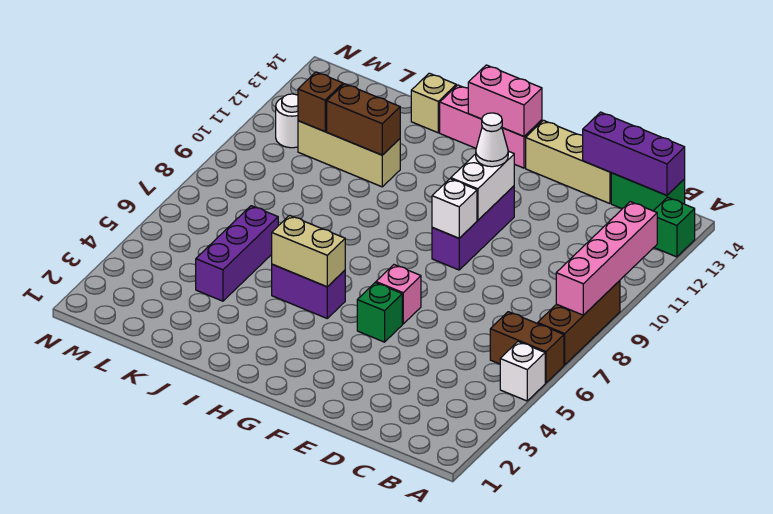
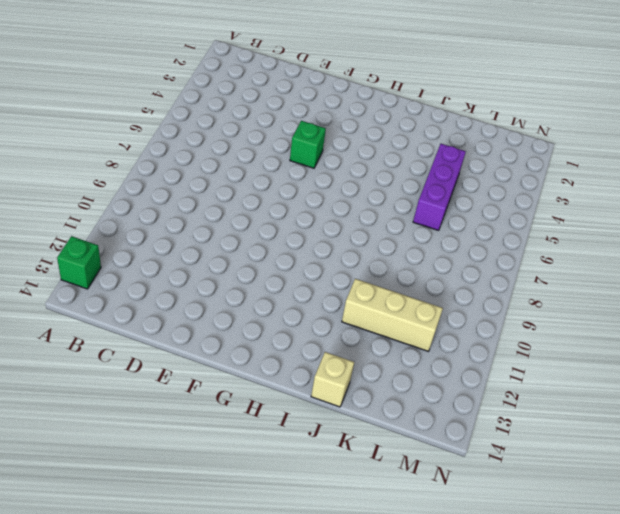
none -> white brick A5 level 1
none -> brown brick A6:B6 level 1
none -> brown brick A7:A9 level 1

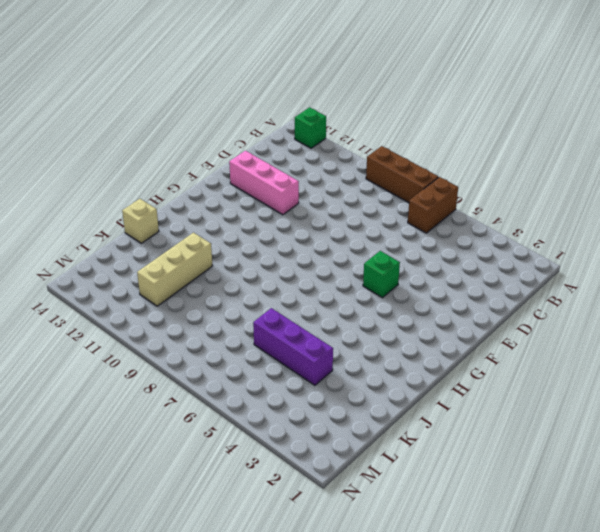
pink brick E11:E13 level 1 -> pink brick G14:I14 level 1
none -> white brick A5 level 1
none -> green brick B14:C14 level 1
none -> tan brick D14:F14 level 1

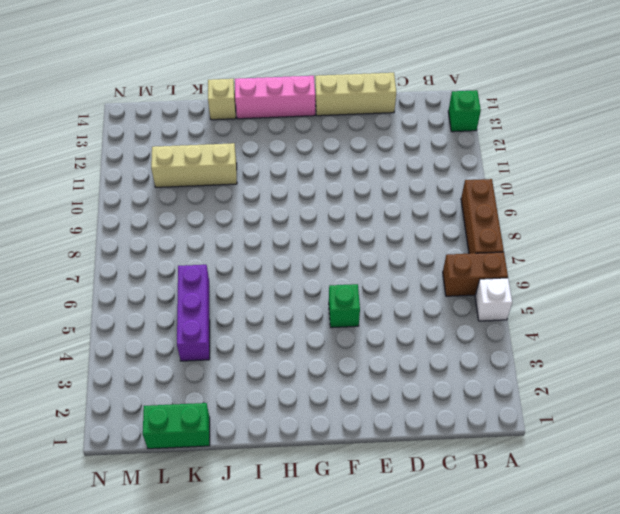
green brick K1:L1 level 1 -> green brick B14:C14 level 1
none -> pink brick F6 level 1
none -> purple brick F9:F11 level 1
none -> purple brick H5:I5 level 1

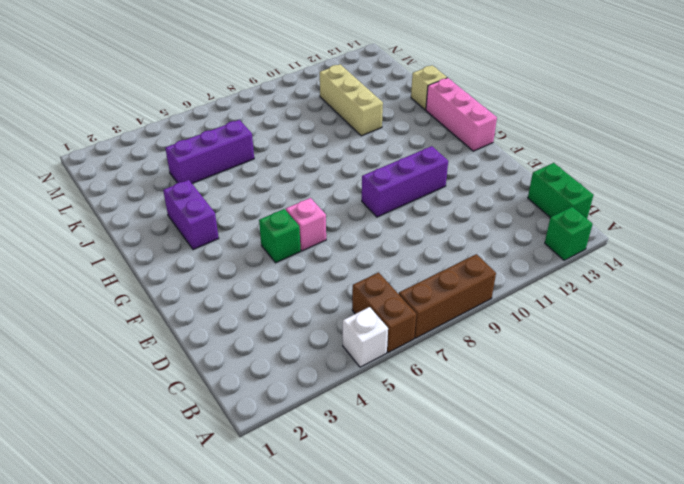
purple brick H3:I3 level 1 -> purple brick H5:I5 level 1
none -> tan brick D14:F14 level 1
none -> white round brick M11 level 1
none -> pink brick A8:A11 level 2

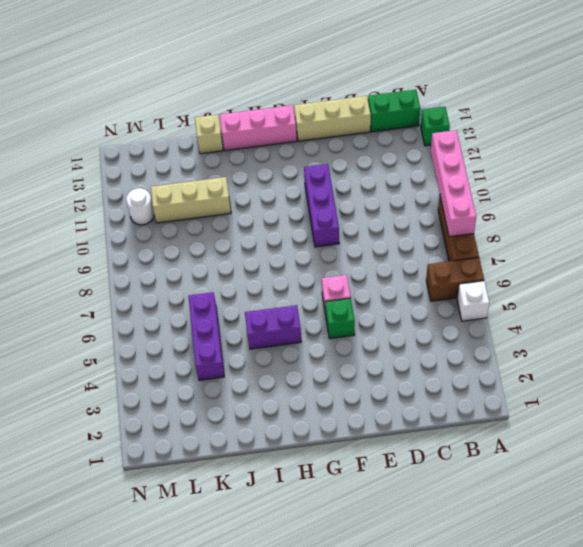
none -> purple brick B14:D14 level 2
none -> white brick F9 level 2
none -> white brick F10:F11 level 2

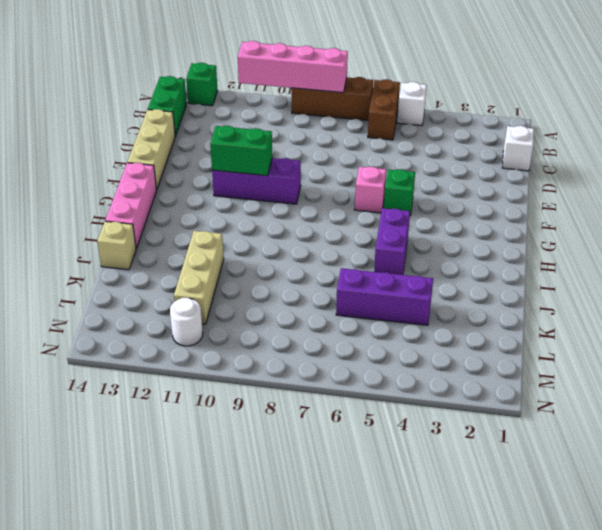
white brick C1 level 1 -> white brick F9 level 2
green brick F10:F11 level 2 -> white brick F10:F11 level 2
none -> purple brick B14:D14 level 2
none -> pink brick G14:H14 level 2
none -> tan brick H5:I5 level 2

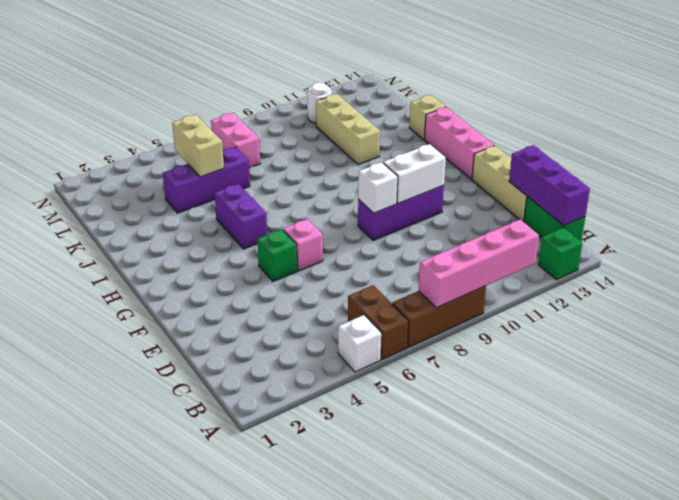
tan brick K5:L5 level 2 -> tan brick H5:I5 level 2
pink brick L7:M7 level 1 -> pink brick G14:H14 level 2
none -> brown brick J11:K11 level 2
none -> brown brick L11 level 2
none -> white cone F11 level 3

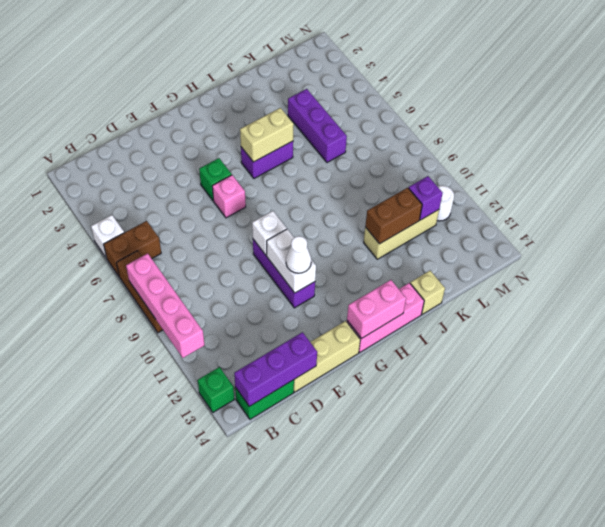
purple brick L11 level 2 -> brown brick L11 level 2

